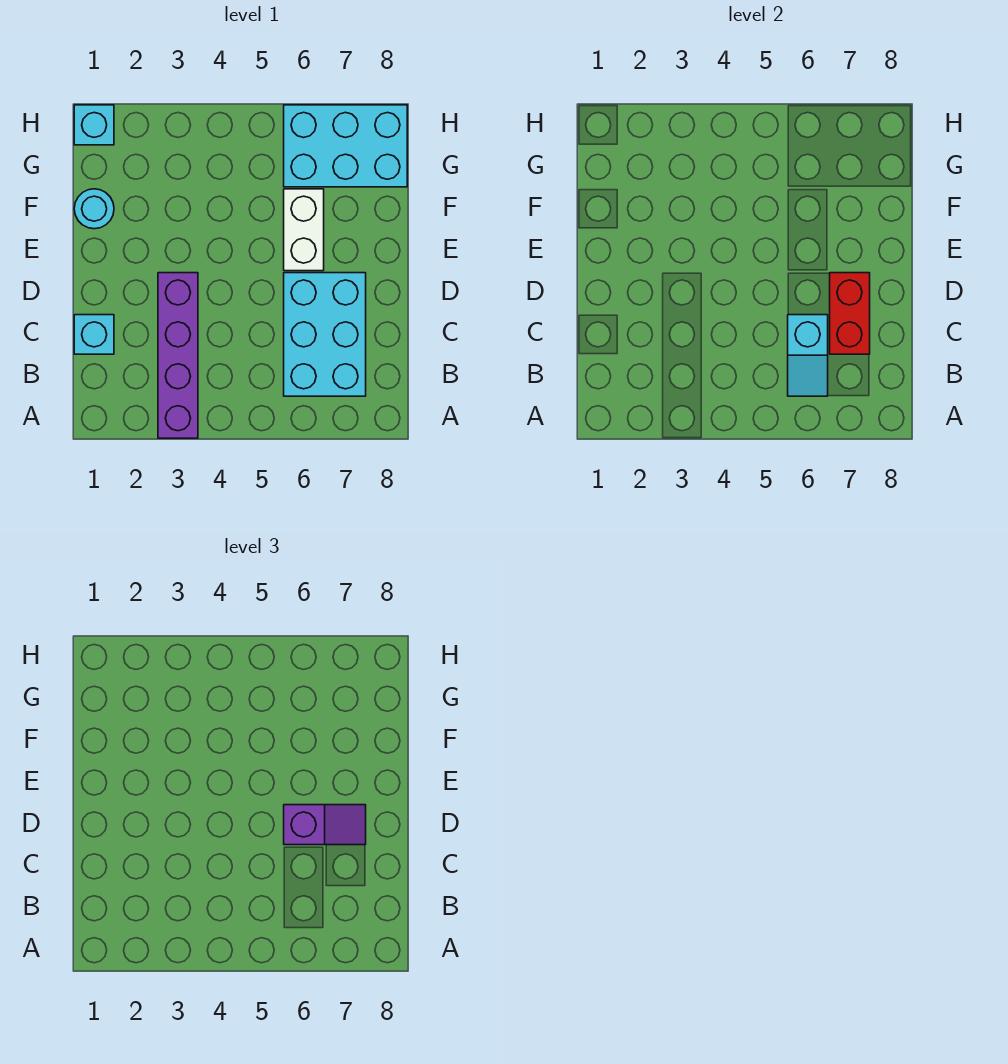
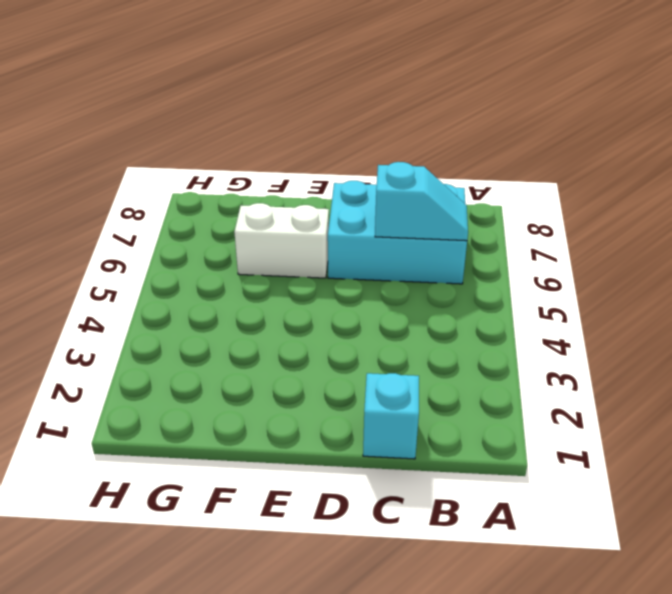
none -> purple brick A3:D3 level 1
none -> cyan round brick F1 level 1

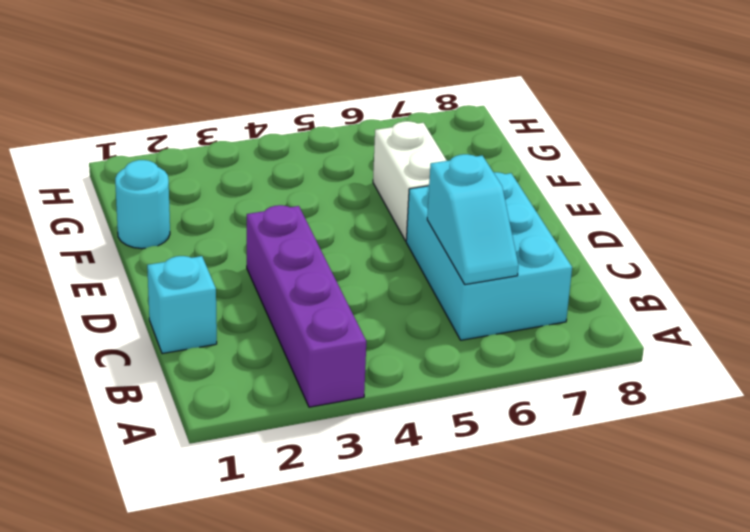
none -> cyan brick G6:H8 level 1
none -> cyan brick H1 level 1

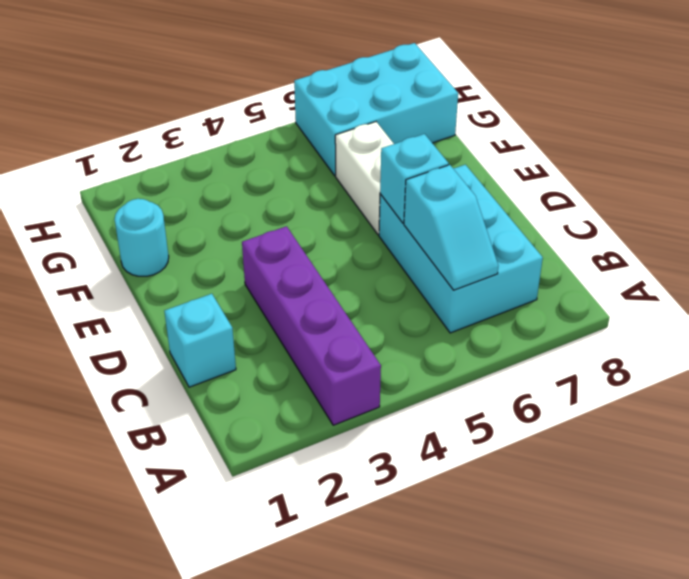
cyan brick D6 level 2 -> cyan brick H1 level 1
none -> red brick C7:D7 level 2
none -> purple slope D6:D7 level 3 top 6

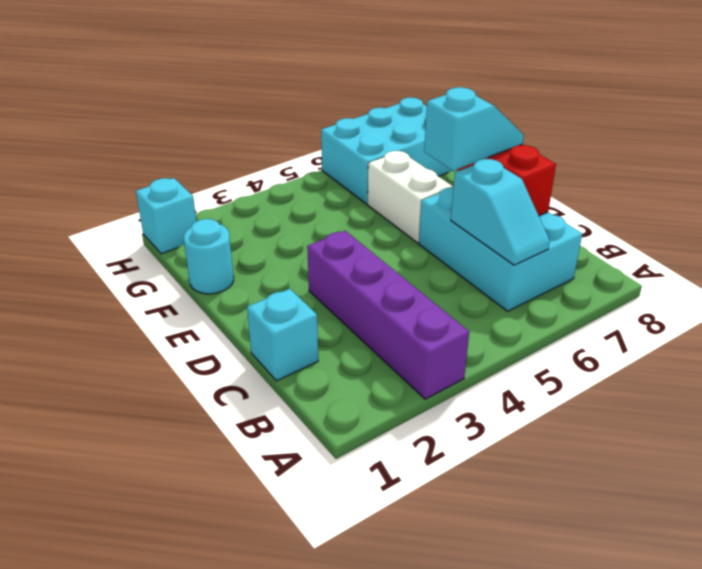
cyan slope D6:D7 level 3 top 6 -> purple slope D6:D7 level 3 top 6

